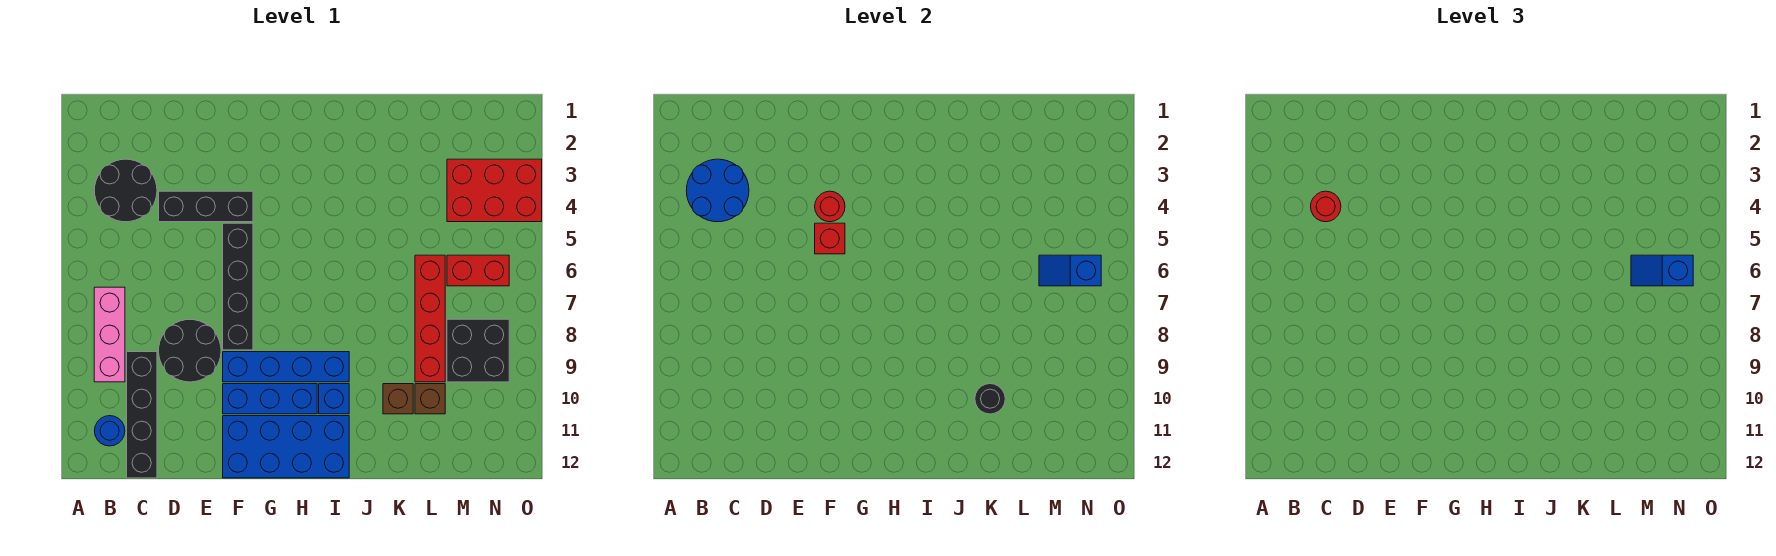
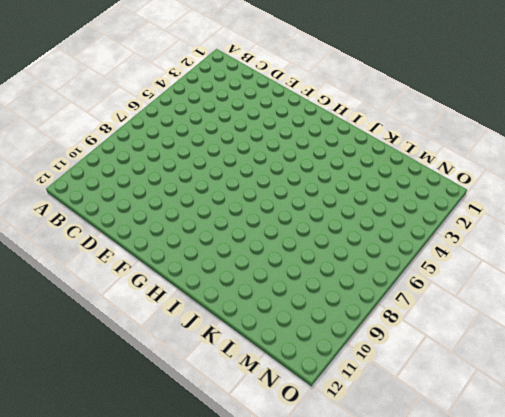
none -> black round brick B3:C4 level 1
none -> pink brick B7:B9 level 1
none -> blue round brick B11 level 1

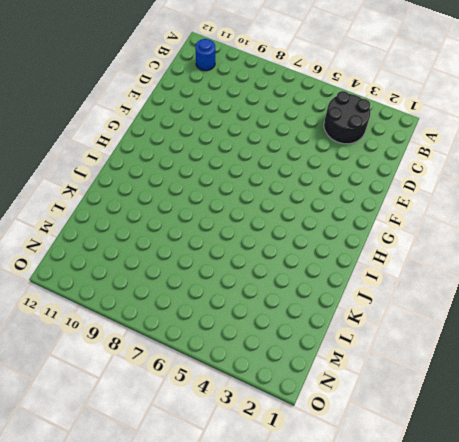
none -> pink brick B7:B9 level 1
none -> black brick C9:C12 level 1
none -> black brick D4:F4 level 1

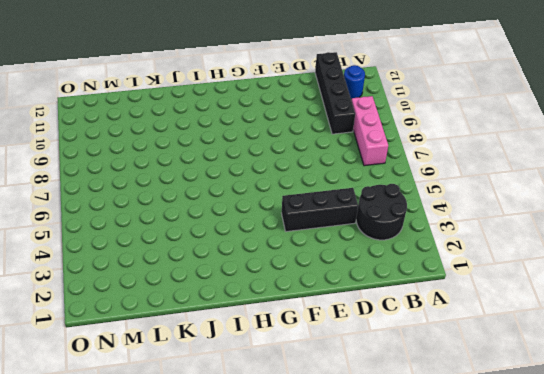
none -> black round brick D8:E9 level 1
none -> black brick F5:F8 level 1
none -> blue brick F9:I9 level 1

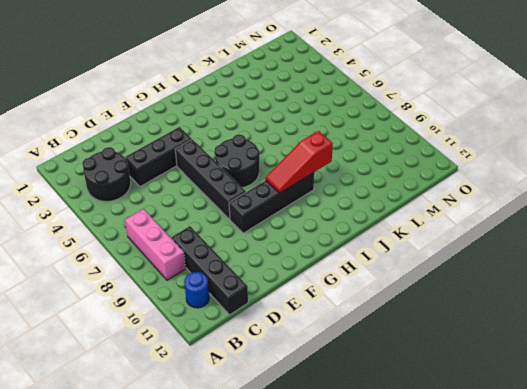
black brick F9:I9 level 1 -> blue brick F9:I9 level 1
black round brick G6:H7 level 1 -> black round brick D8:E9 level 1
red slope H9:J9 level 2 top J -> none
none -> blue brick F10:H10 level 1
none -> blue brick F11:I12 level 1
none -> blue brick I10 level 1

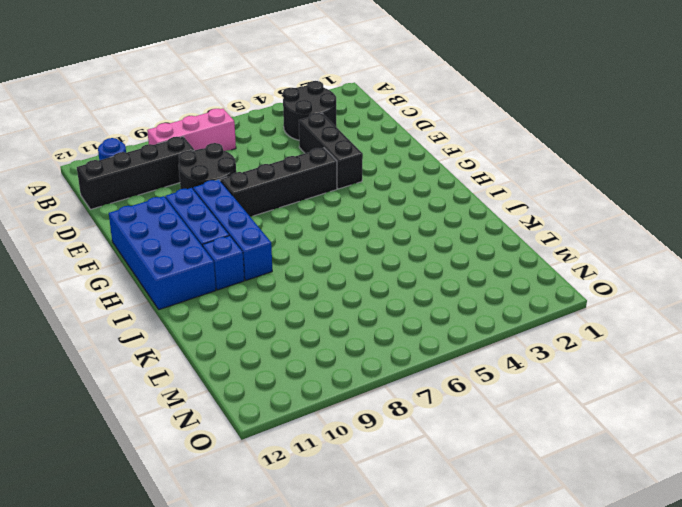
none -> brown brick K10 level 1
none -> red brick L6:L9 level 1
none -> brown brick L10 level 1

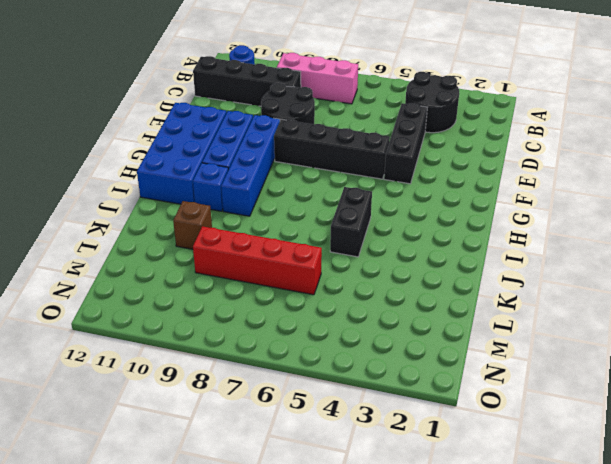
black brick I5:J5 level 1 -> none
none -> brown brick L10 level 1
none -> red brick M3:O4 level 1
none -> red brick M6:N6 level 1

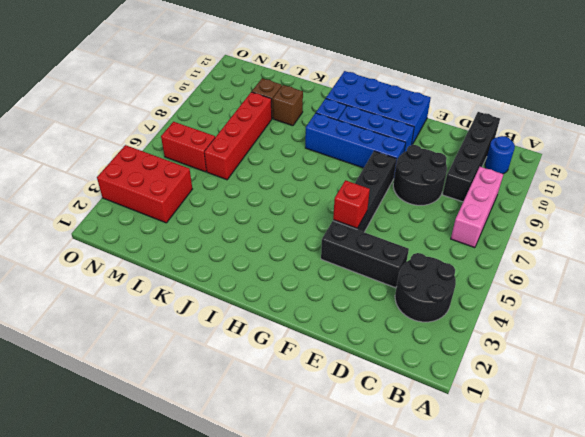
none -> black brick M8:N9 level 1
none -> blue round brick B3:C4 level 2
none -> red round brick F4 level 2

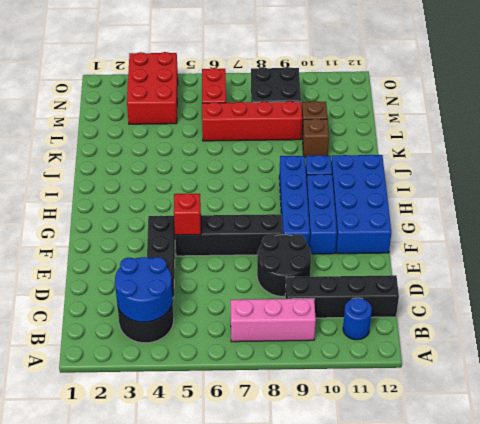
none -> red round brick F4 level 2
none -> black round brick K10 level 2
none -> blue slope M6:N6 level 2 top N

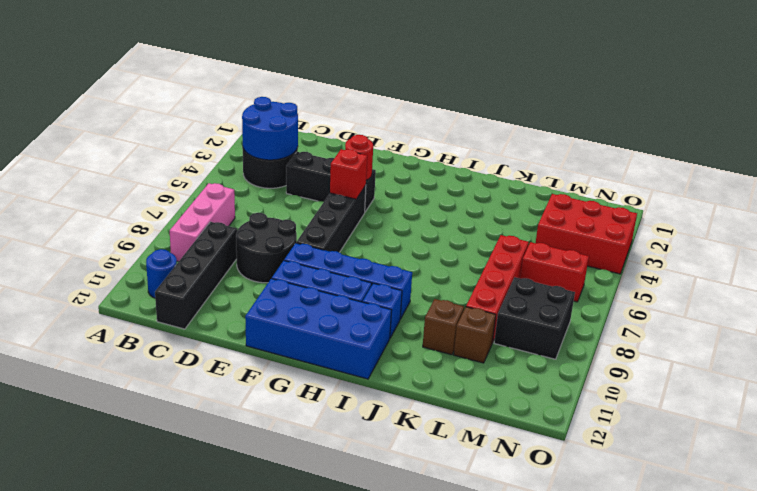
none -> black round brick K10 level 2
none -> blue slope M6:N6 level 2 top N
none -> red round brick C4 level 3

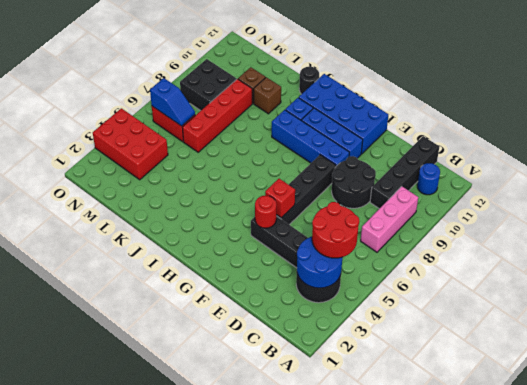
red round brick B4:C5 level 3 -> red round brick C4 level 3
black round brick J12 level 1 -> black round brick K10 level 2
none -> blue slope M6:N6 level 3 top N

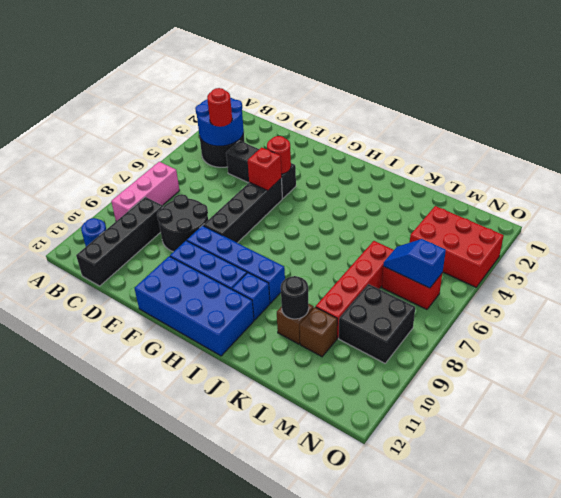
none -> blue slope M6:N6 level 3 top N

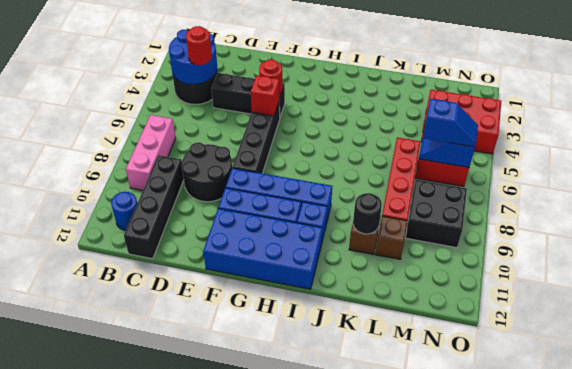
blue slope M6:N6 level 3 top M -> blue slope M6:N6 level 3 top N

